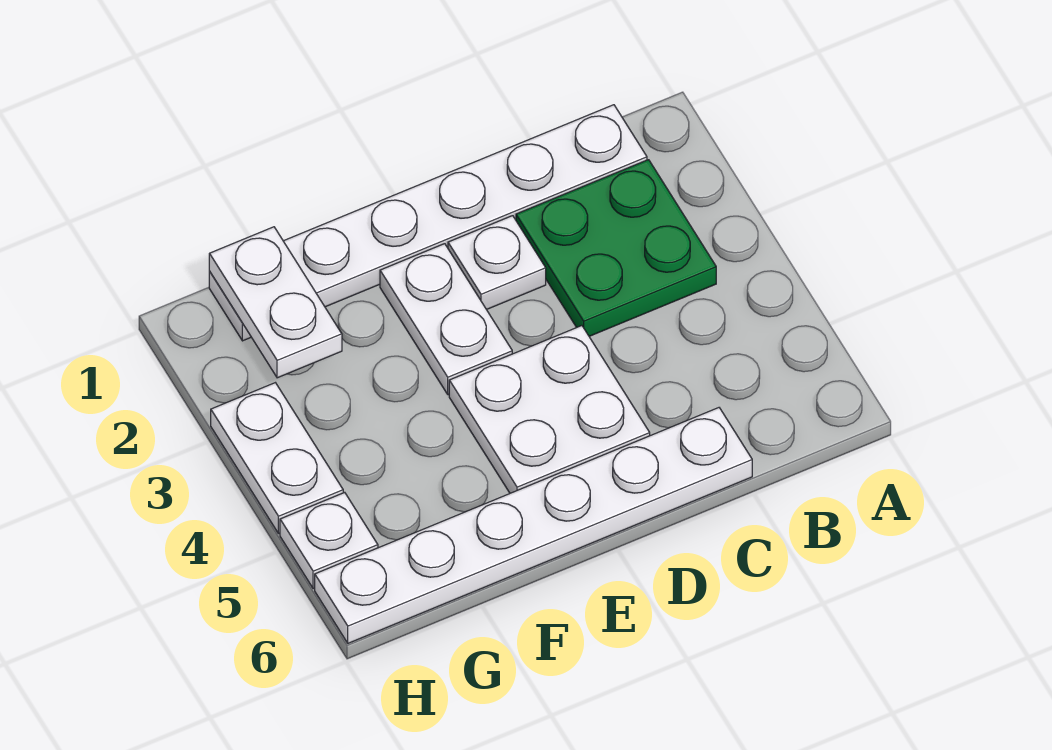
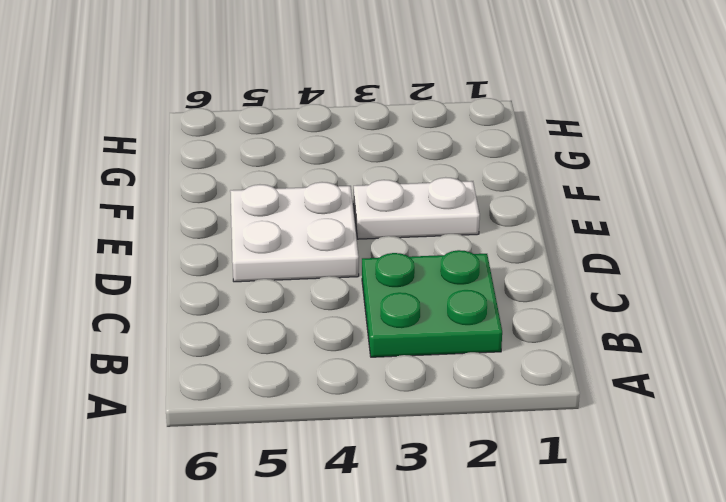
none -> white plate B1:G1 level 1
none -> white plate C6:H6 level 1

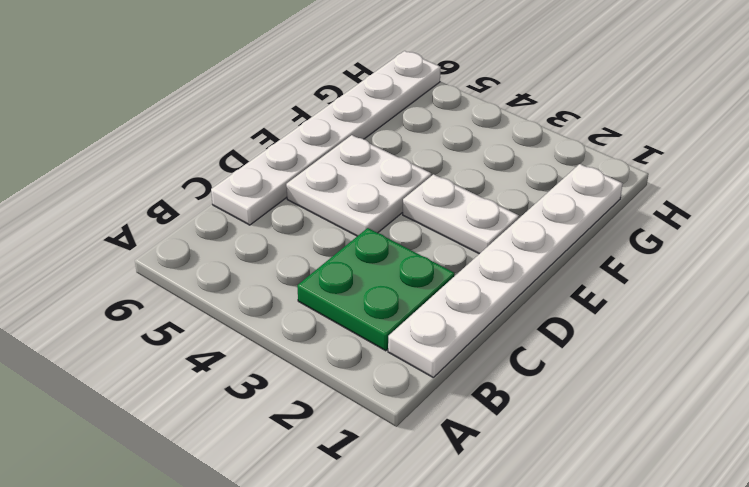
none -> white plate D2 level 1
none -> white plate H3:H4 level 1

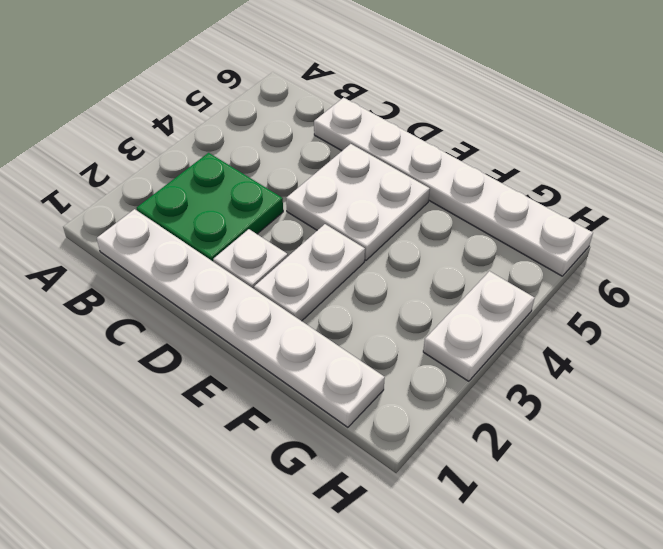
none -> white plate H5 level 1
none -> white plate G1:G2 level 2

